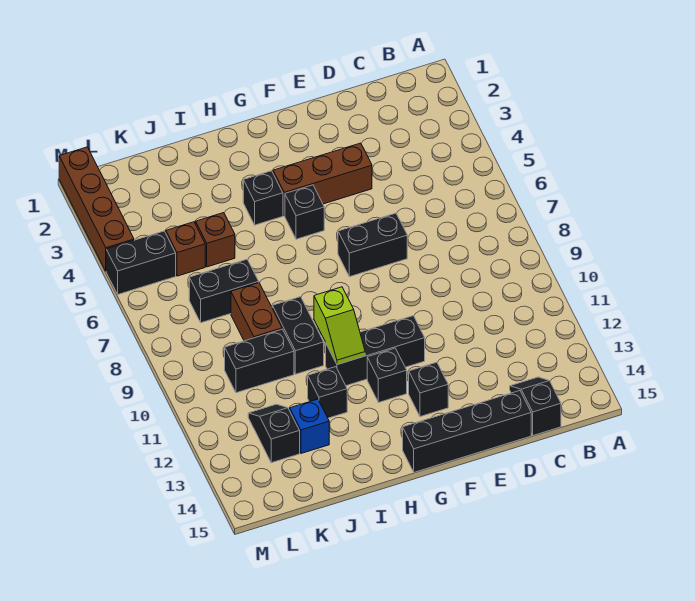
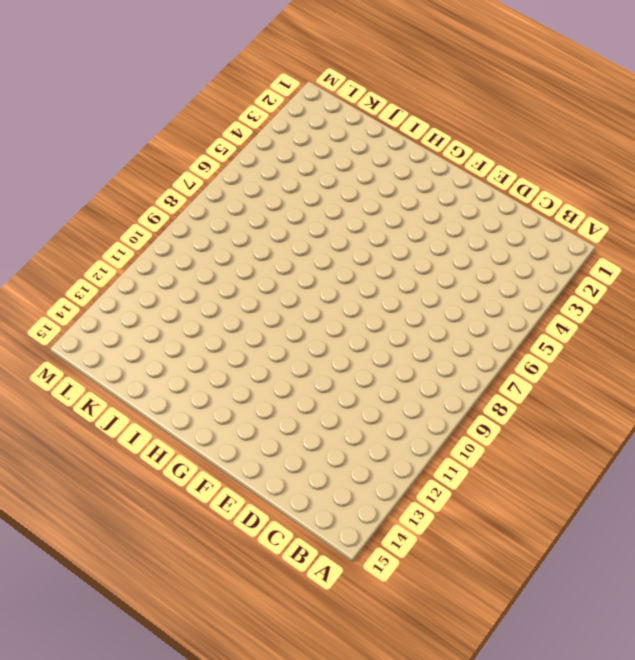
none -> black slope C14:C15 level 1 top 15
none -> black brick D15:G15 level 1
none -> brown brick E4:G4 level 1

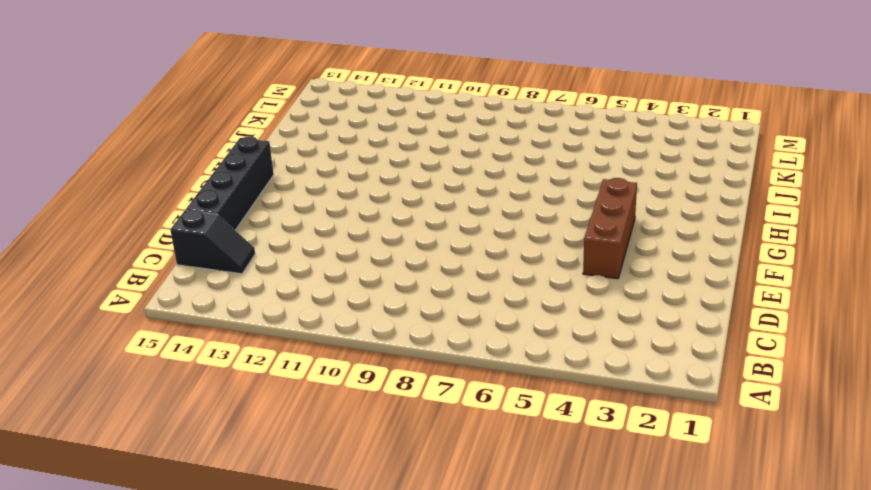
none -> black brick E7:F7 level 1
none -> black brick F11:H11 level 1
none -> black brick F13 level 1

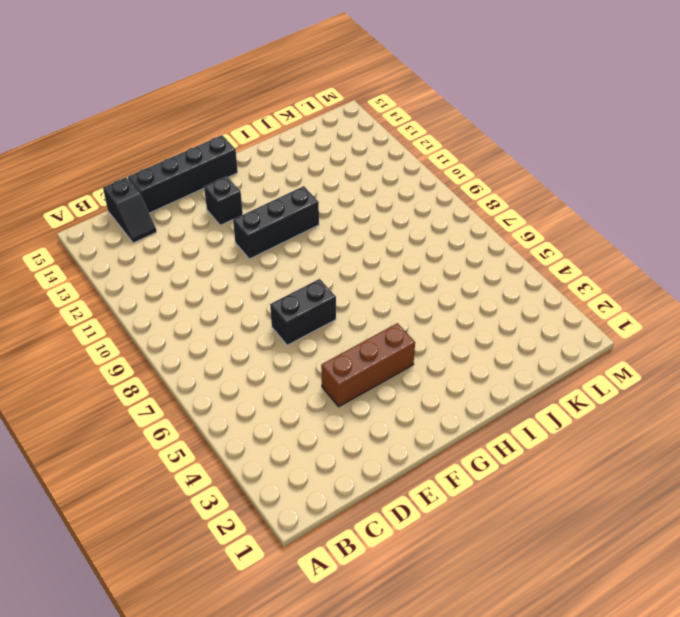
none -> black brick G5 level 1
none -> black brick G12 level 1
none -> black brick H4 level 1

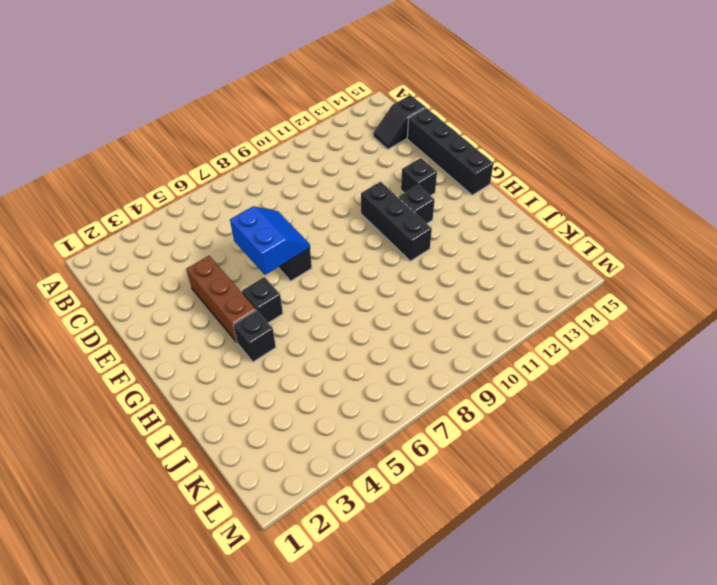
blue slope E6:F7 level 2 top 6 -> none
none -> black brick I9:I10 level 1
none -> black brick I12 level 1
none -> brown brick J5 level 1

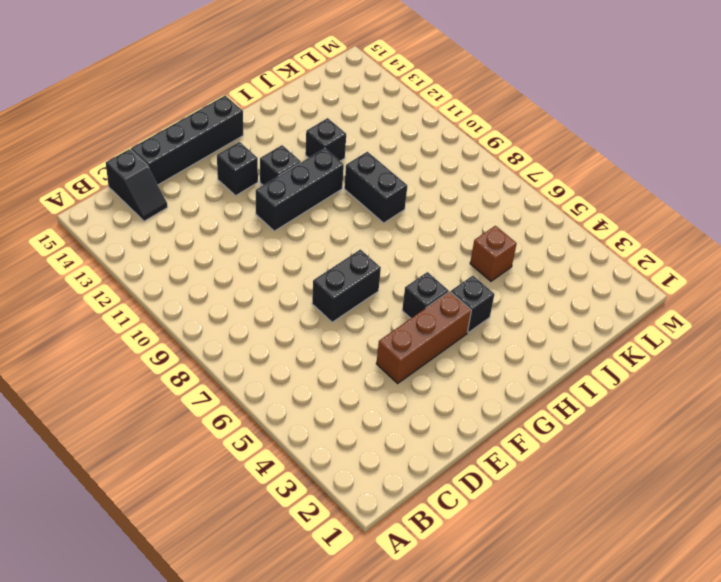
none -> black brick J7:K7 level 1
none -> brown brick J8:J9 level 1
none -> black brick J10:K10 level 1

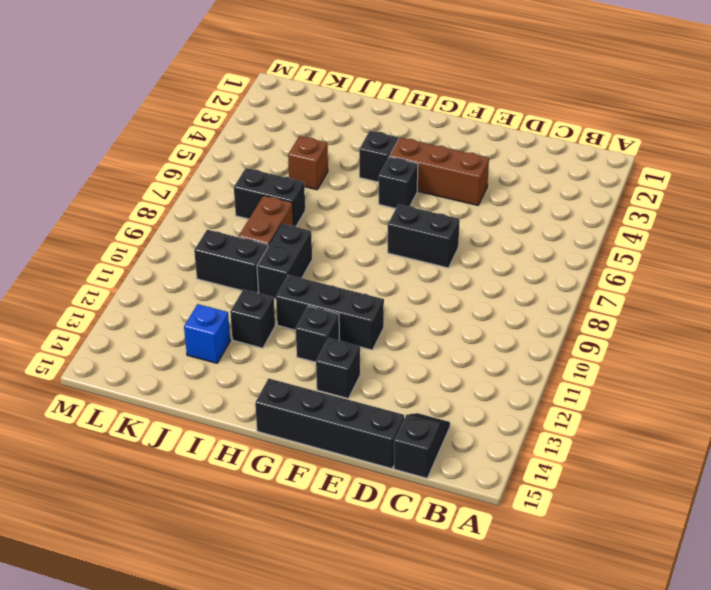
none -> brown brick K5 level 1
none -> black slope K12:K13 level 1 top 13
none -> black brick L5:M5 level 1

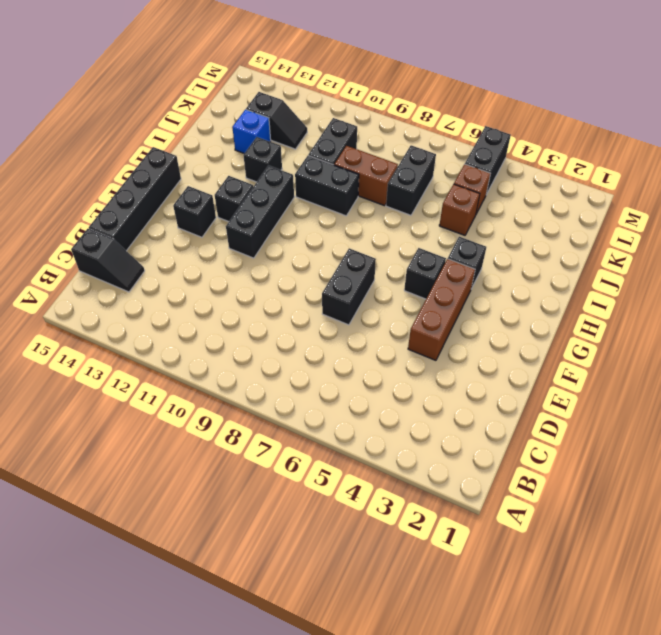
none -> brown brick M1:M4 level 1
none -> lime slope H10:H11 level 2 top 10

